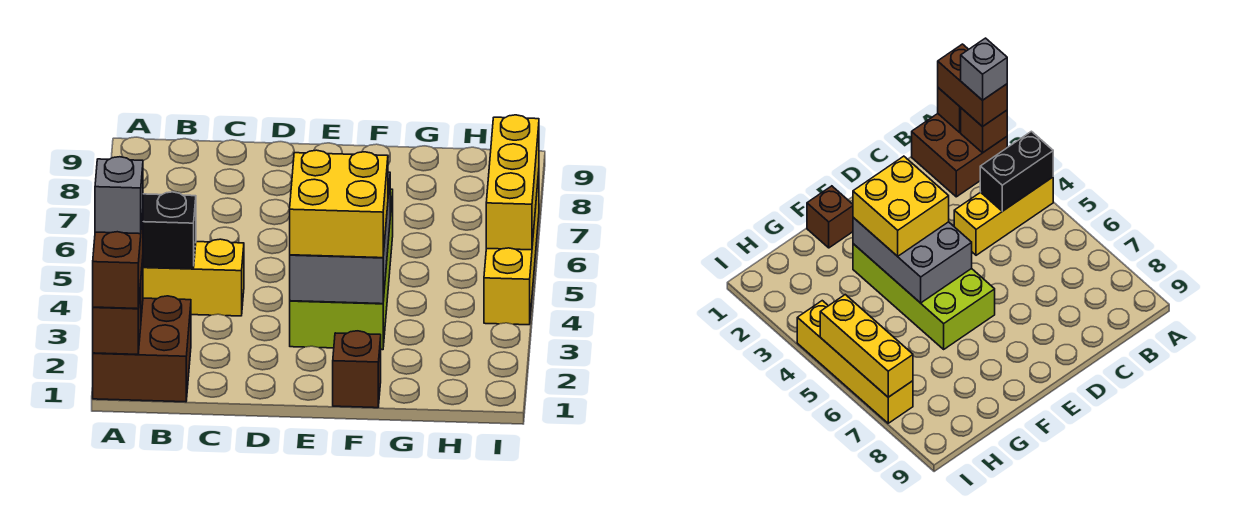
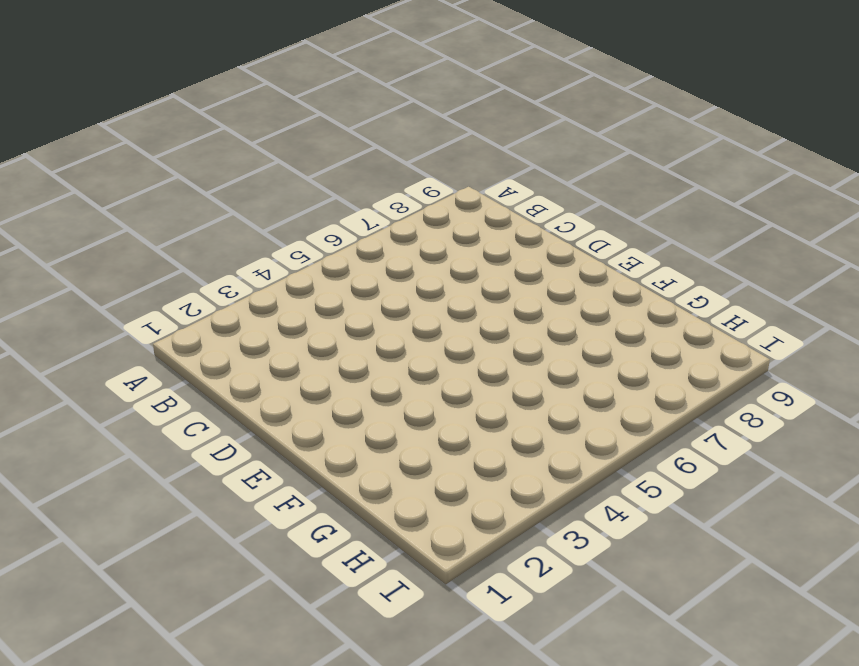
none -> brown brick A1:B2 level 1
none -> yellow brick A4:C4 level 1
none -> lime brick E3:F6 level 1

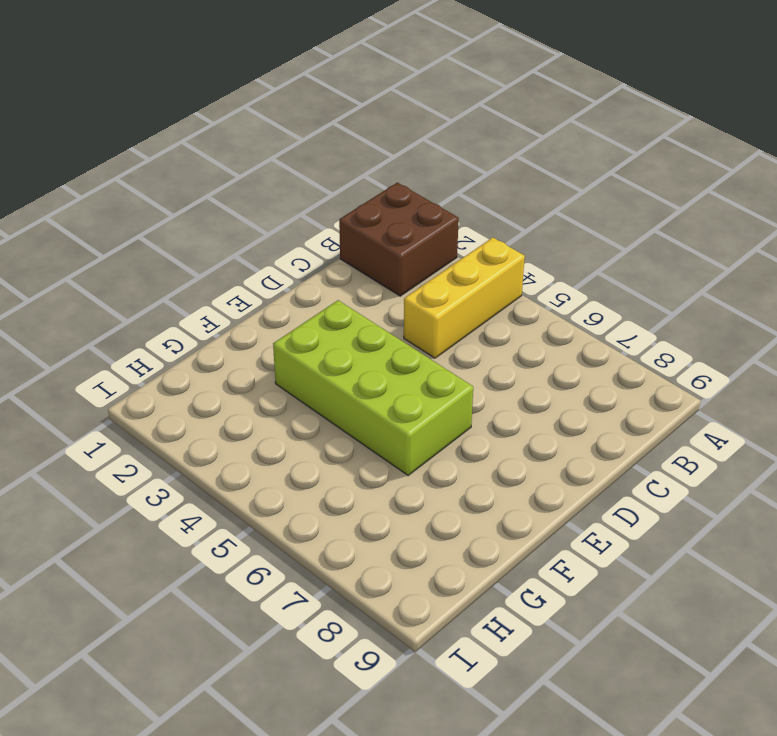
none -> brown brick F1 level 1
none -> yellow brick I4:I7 level 1
none -> brown brick A1 level 2

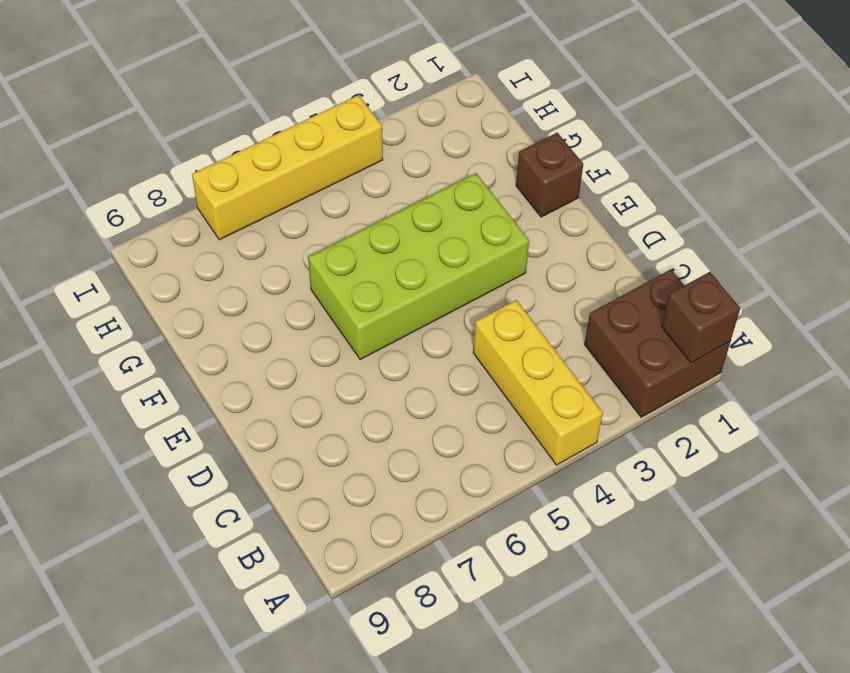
none -> brown brick A2 level 2
none -> black brick A4:B4 level 2
none -> grey brick E3:F5 level 2

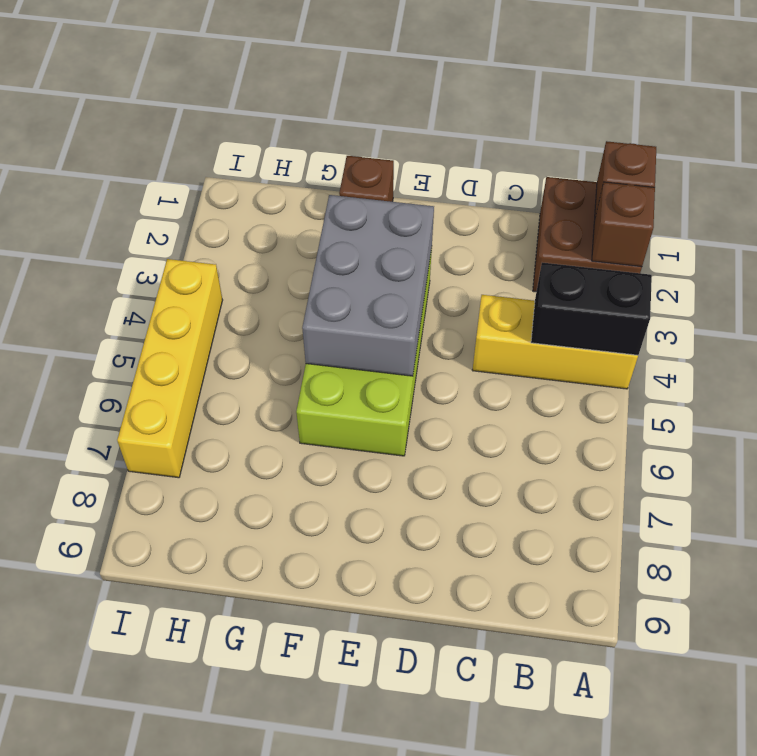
none -> yellow brick I5:I7 level 2
none -> brown brick A1:A2 level 3
none -> yellow brick E3:F4 level 3

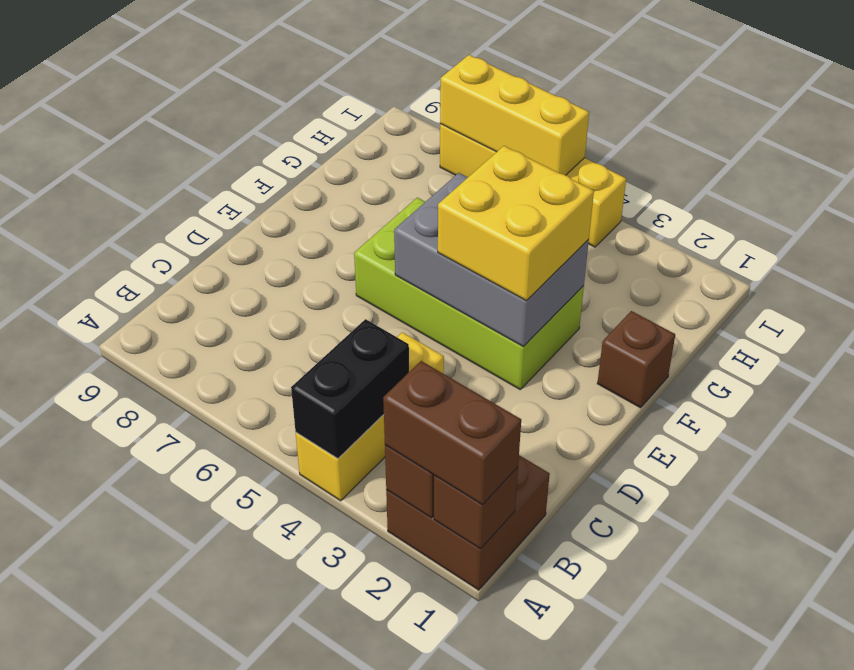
none -> grey brick A2 level 4

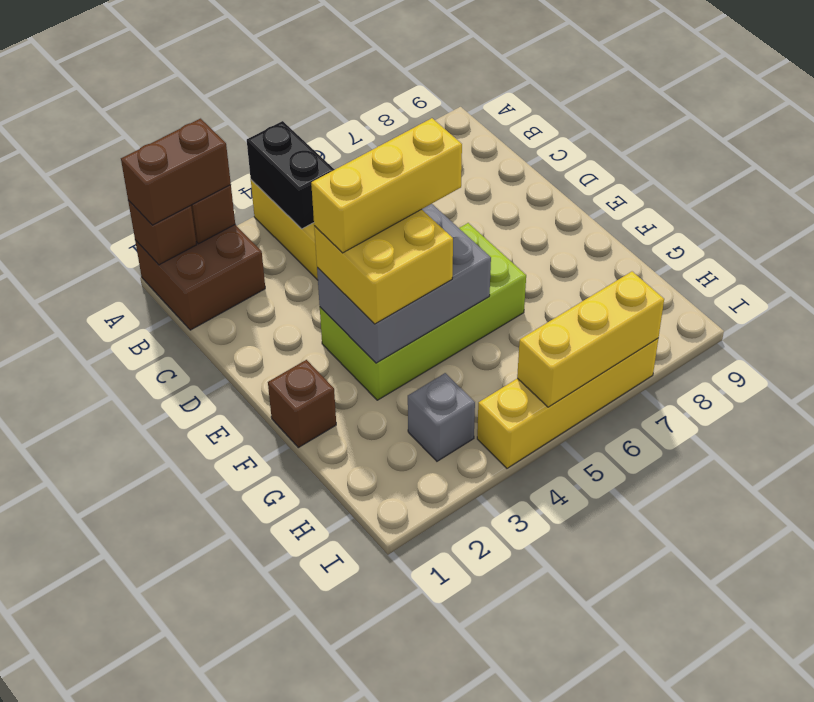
yellow brick E3:E5 level 4 -> none
grey brick H3 level 1 -> grey brick A2 level 4

